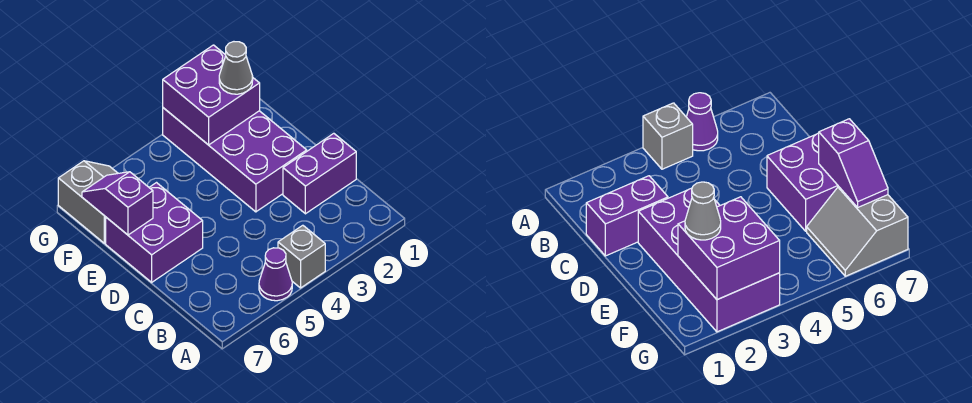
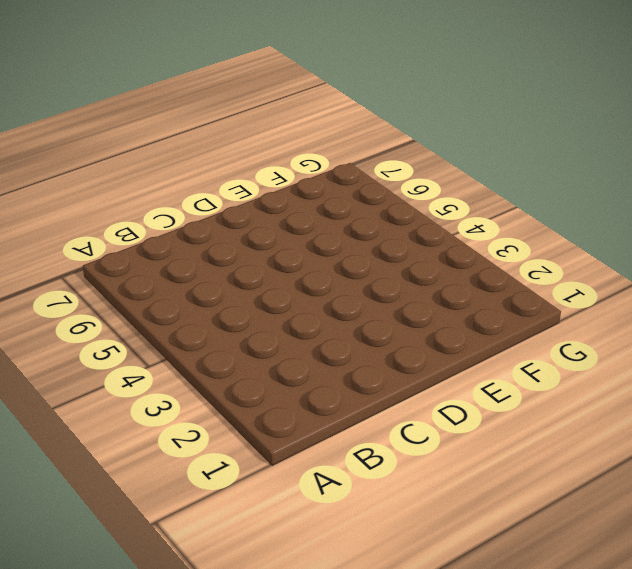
none -> grey brick A4 level 1
none -> purple cone A5 level 1

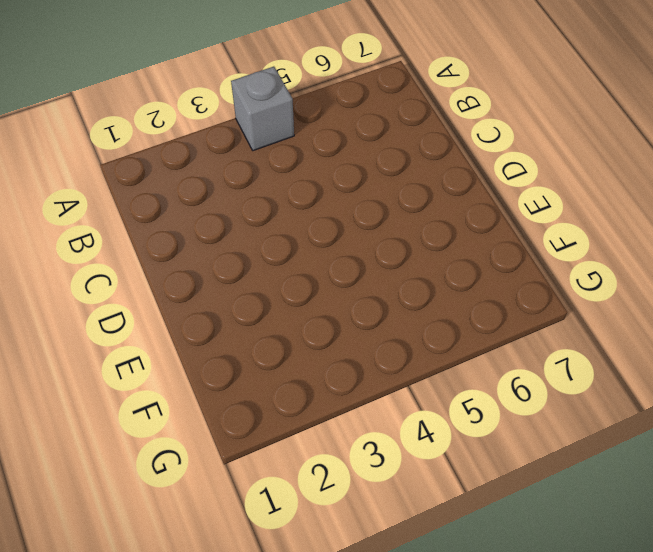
none -> purple cone A5 level 1
none -> purple brick C1:C2 level 1

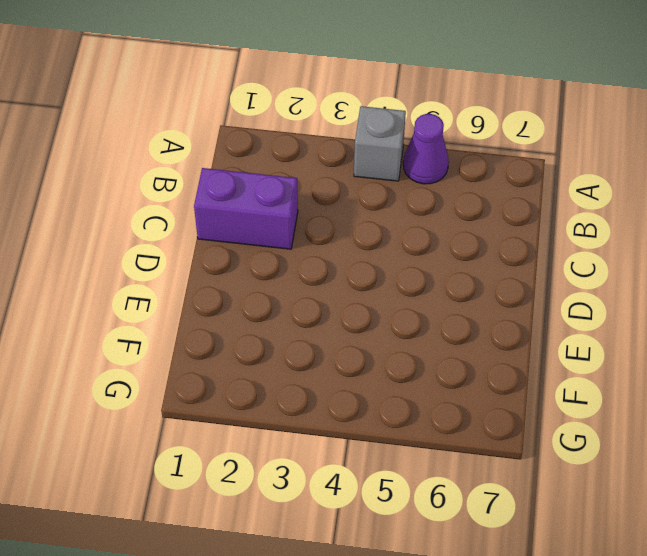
none -> purple brick D2:G3 level 1
none -> purple brick D6:E7 level 1

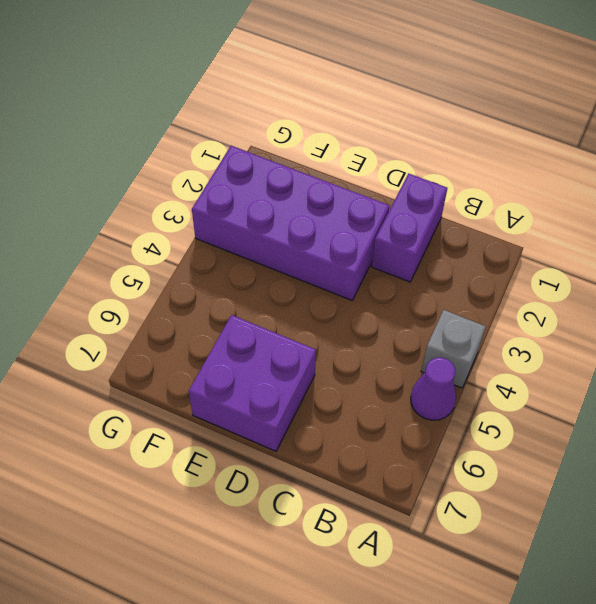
none -> grey slope F6:G7 level 1 top 7
none -> purple slope E7:F7 level 2 top E

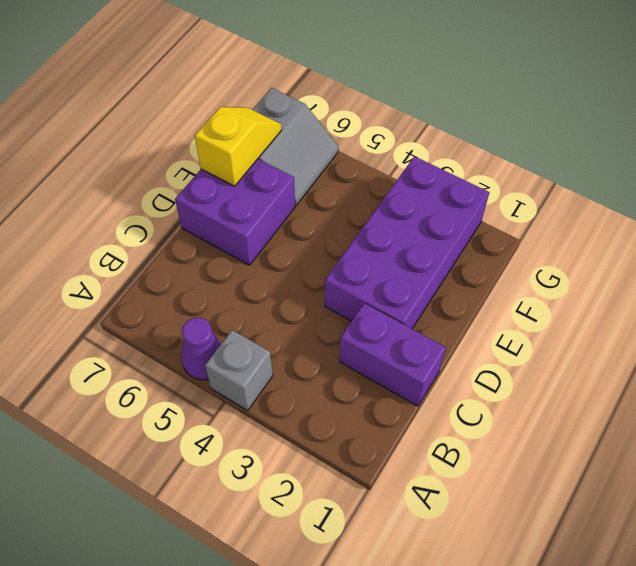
yellow slope E7:F7 level 2 top E -> purple slope E7:F7 level 2 top E
none -> purple brick F2:G3 level 2
none -> grey cone F2 level 3

